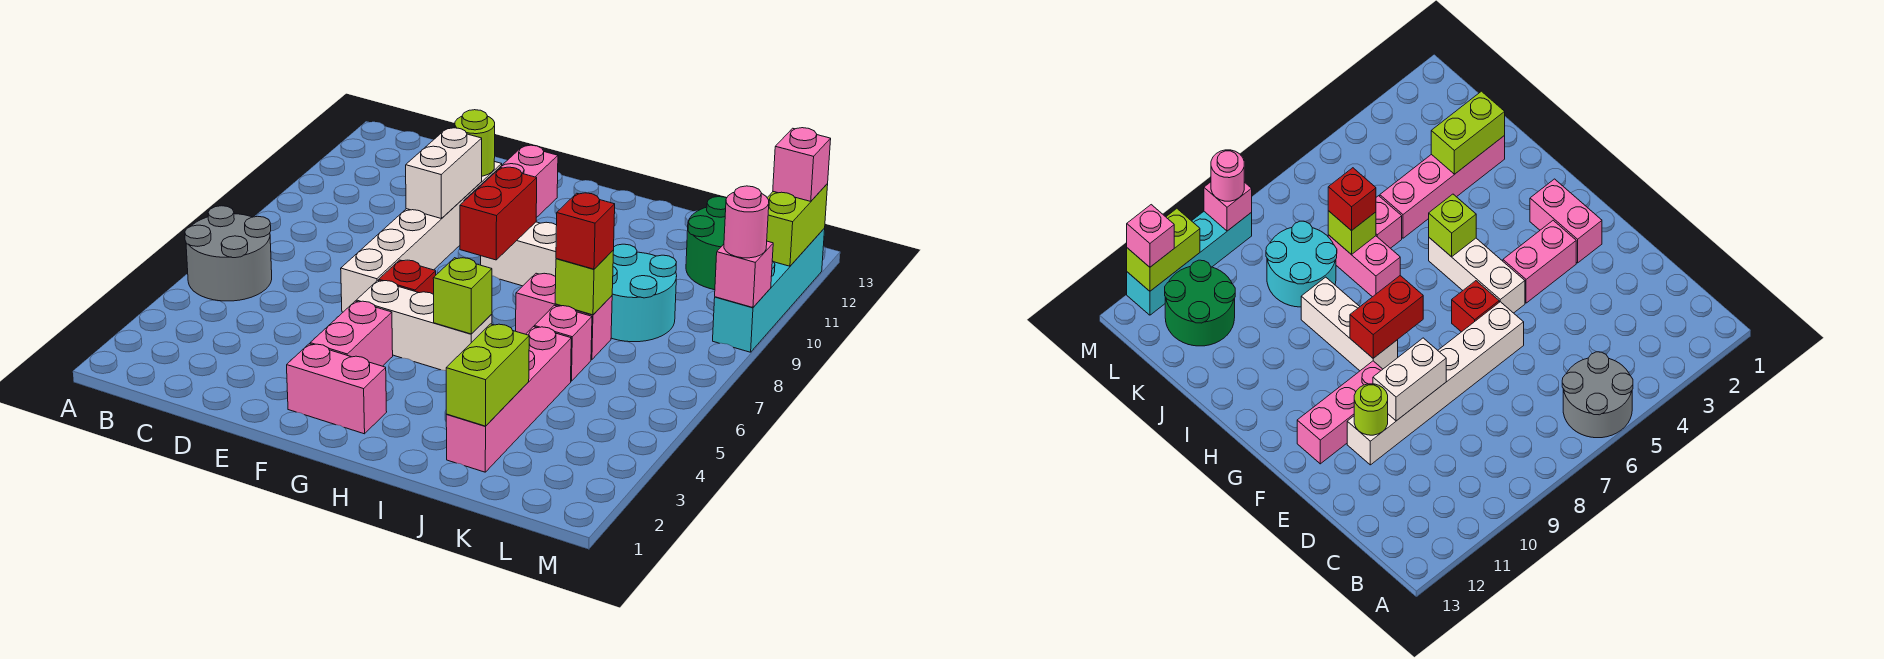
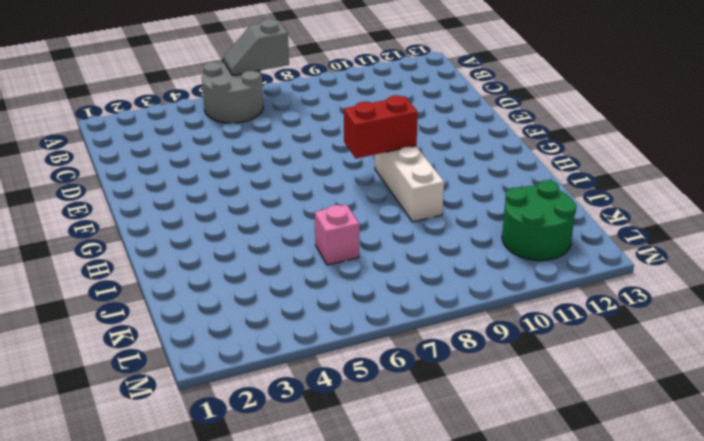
grey slope A6:A7 level 2 top 7 -> none
none -> white brick E6:E11 level 1
none -> pink brick F2:G2 level 1
none -> pink brick F3:F4 level 1

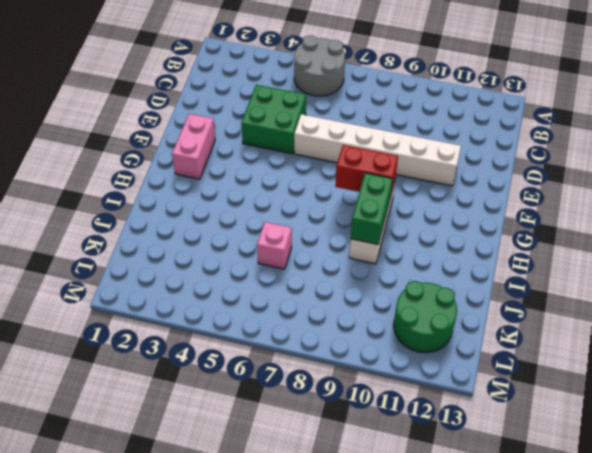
green brick D4:E5 level 1 -> none
green brick H9:I9 level 2 -> none
none -> pink brick F3:F4 level 1
none -> white brick F5:H5 level 1
none -> red brick F6 level 1

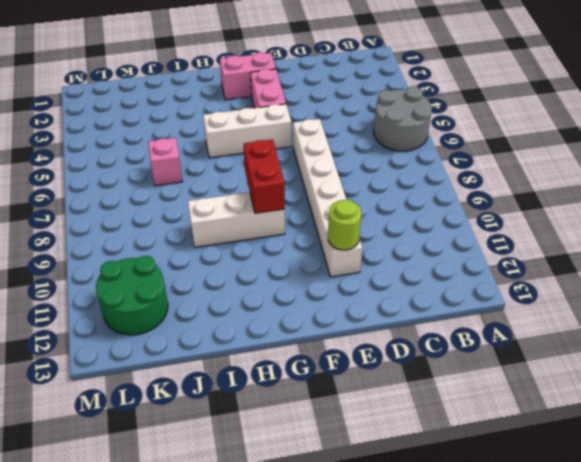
none -> red brick F6 level 1
none -> pink brick F10:F12 level 1
none -> pink brick I7:J7 level 1

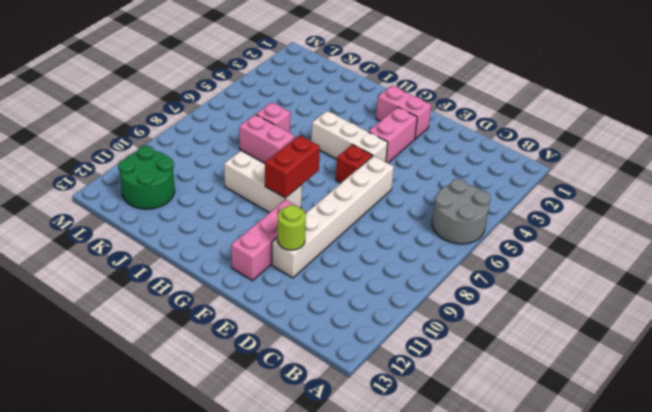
none -> pink brick J2:J5 level 1
none -> cyan round brick J8:K9 level 1
none -> cyan brick M9:M12 level 1

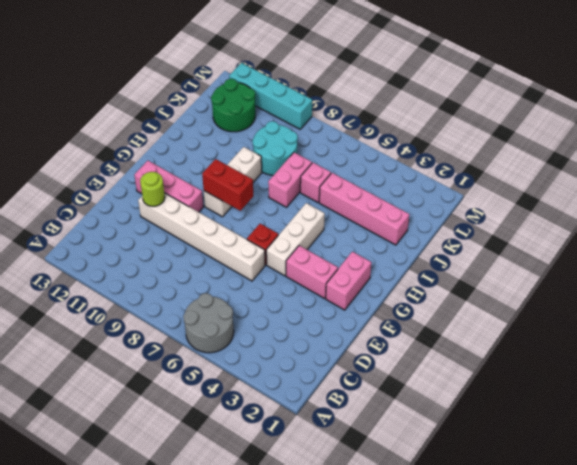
none -> white brick E9:E10 level 2
none -> lime brick H5 level 2
none -> lime brick J2:J3 level 2

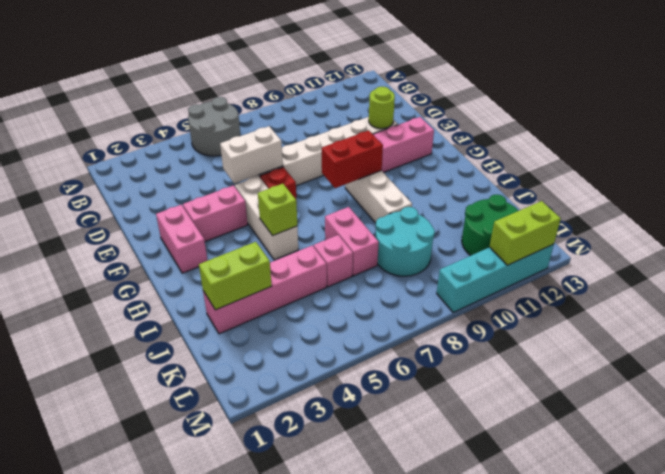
white brick E5:E6 level 2 -> white brick E9:E10 level 2
none -> lime brick J7 level 2
none -> pink brick M9 level 2
none -> red brick J7 level 3

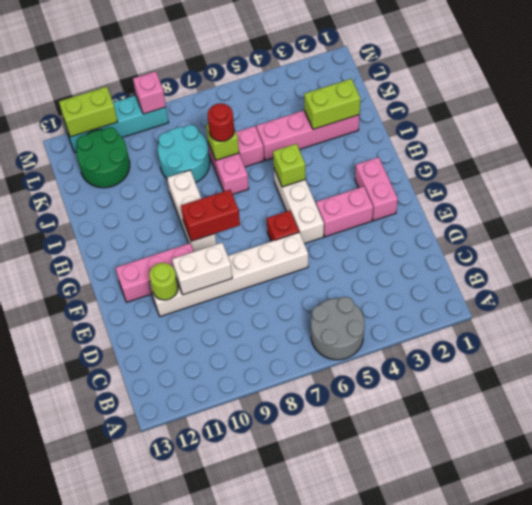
red round brick J7 level 3 -> red brick J7 level 3
none -> pink round brick M9 level 3
none -> pink brick M12 level 3

